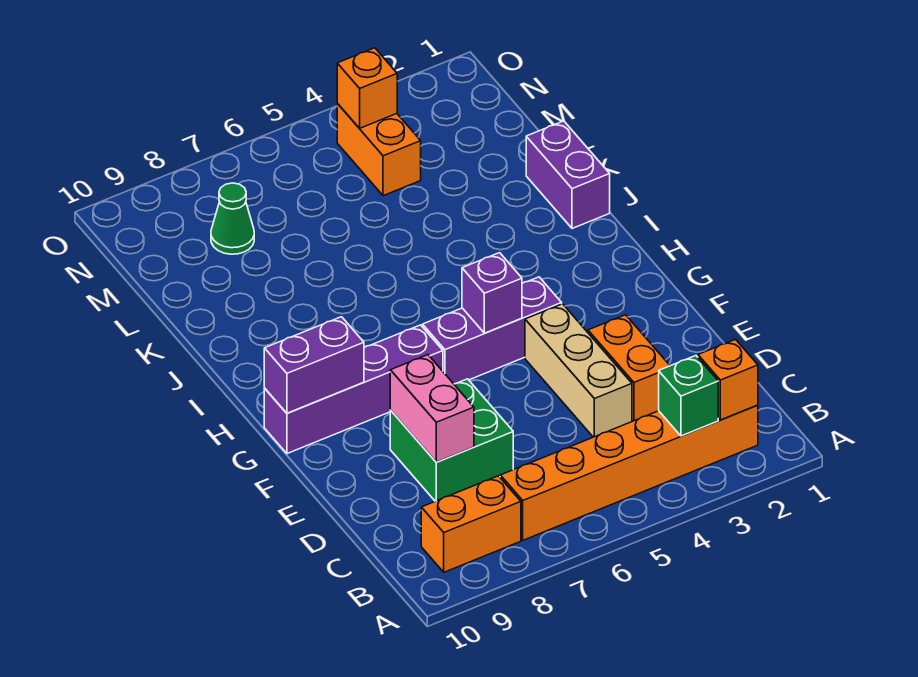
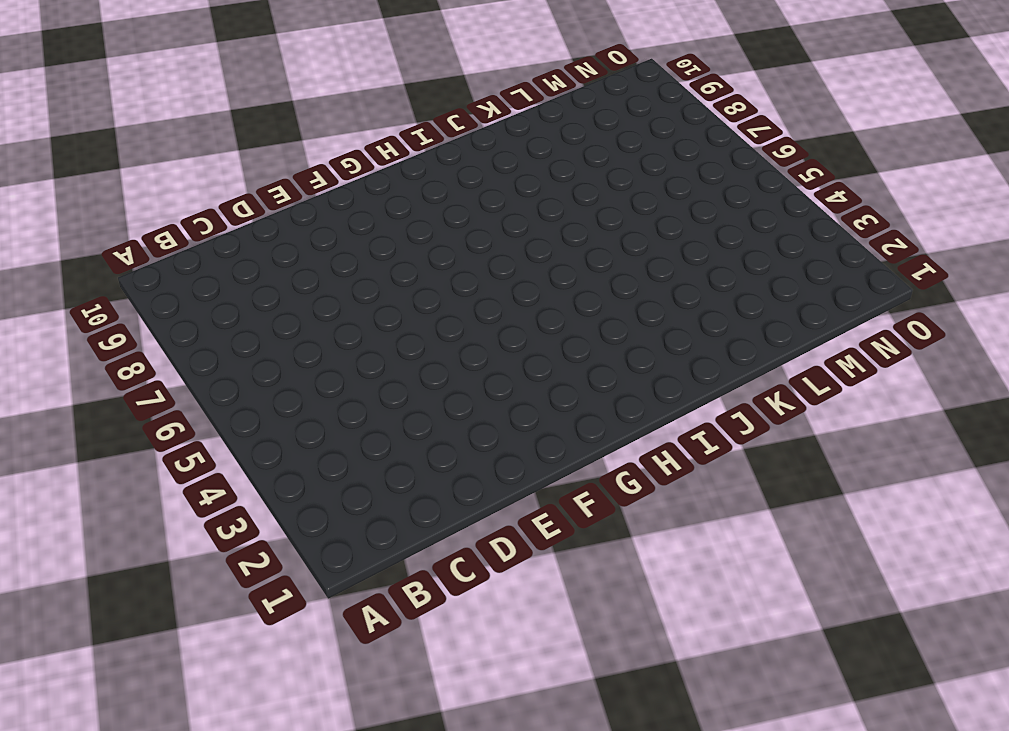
none -> orange brick B2:B7 level 1
none -> orange brick B8:B9 level 1
none -> orange brick D3:E3 level 1

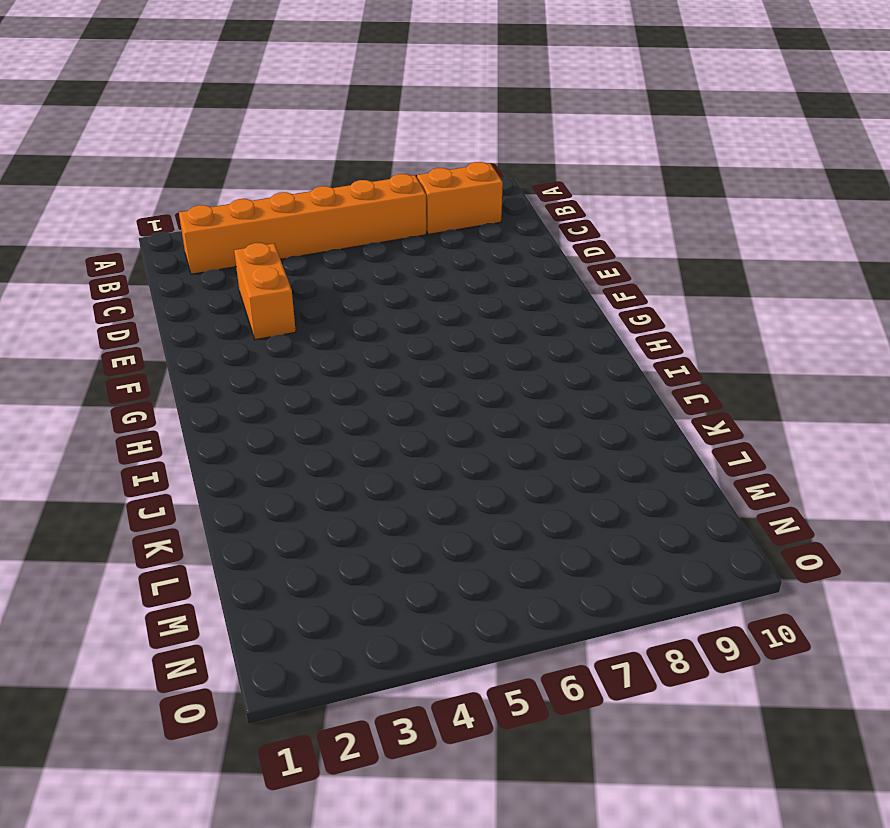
none -> tan brick D4:F4 level 1
none -> green brick D7:E8 level 1
none -> purple brick G4:G6 level 1

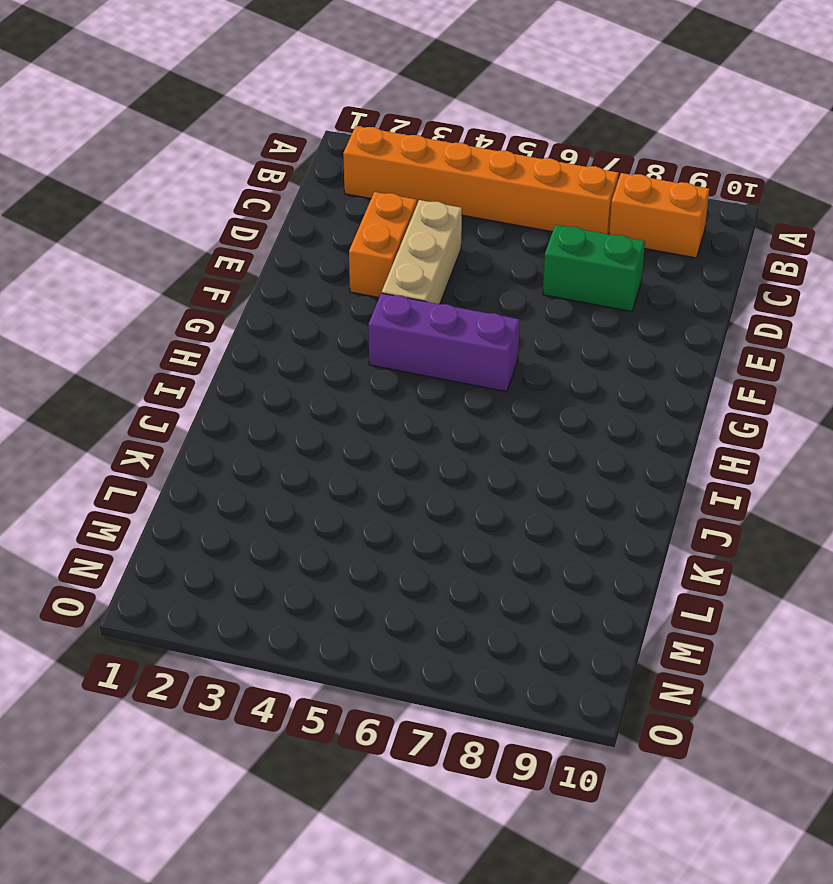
green brick D7:D8 level 1 -> green brick D7:E8 level 1
none -> purple brick G7:G10 level 1
none -> purple brick J1:K1 level 1
none -> orange brick M4:N4 level 1

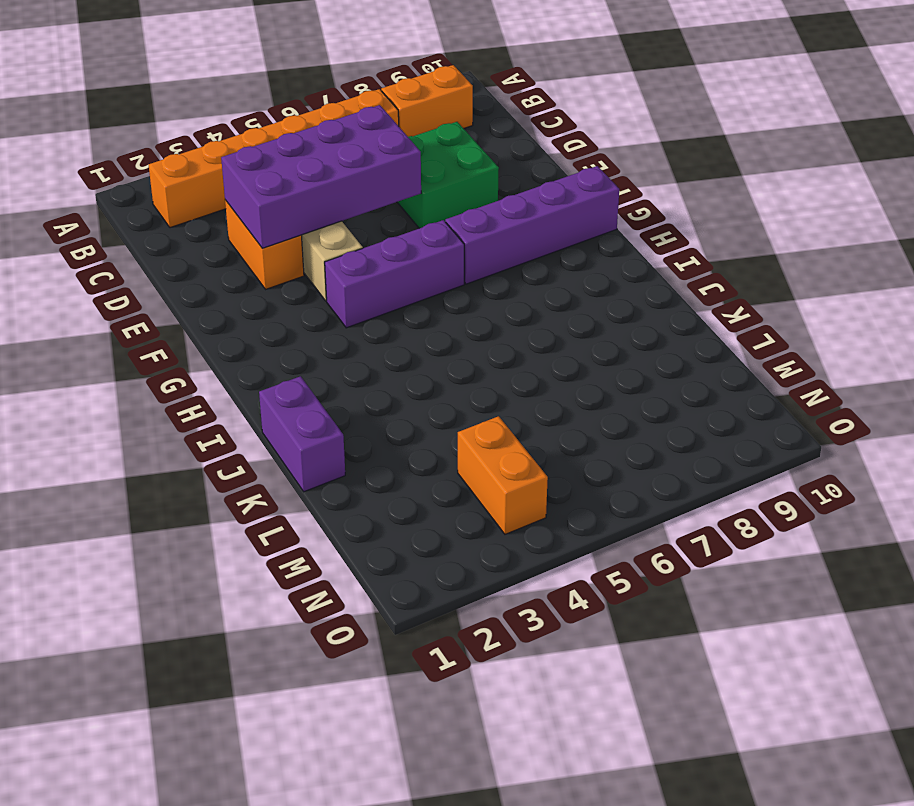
purple brick D3:E6 level 2 -> none
none -> green cone M8 level 1
none -> orange brick B2 level 2
none -> green brick B3 level 2

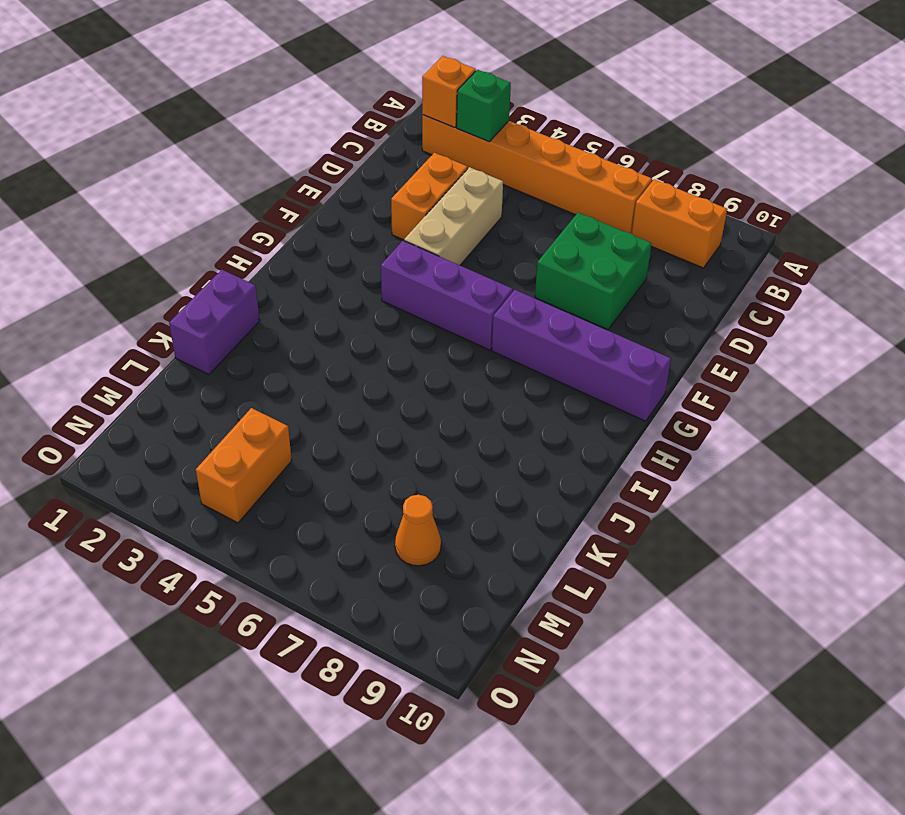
orange cone M8 level 1 -> green cone M8 level 1
none -> pink brick D8:E8 level 2
none -> purple brick G5 level 2
none -> purple brick G9:G10 level 2

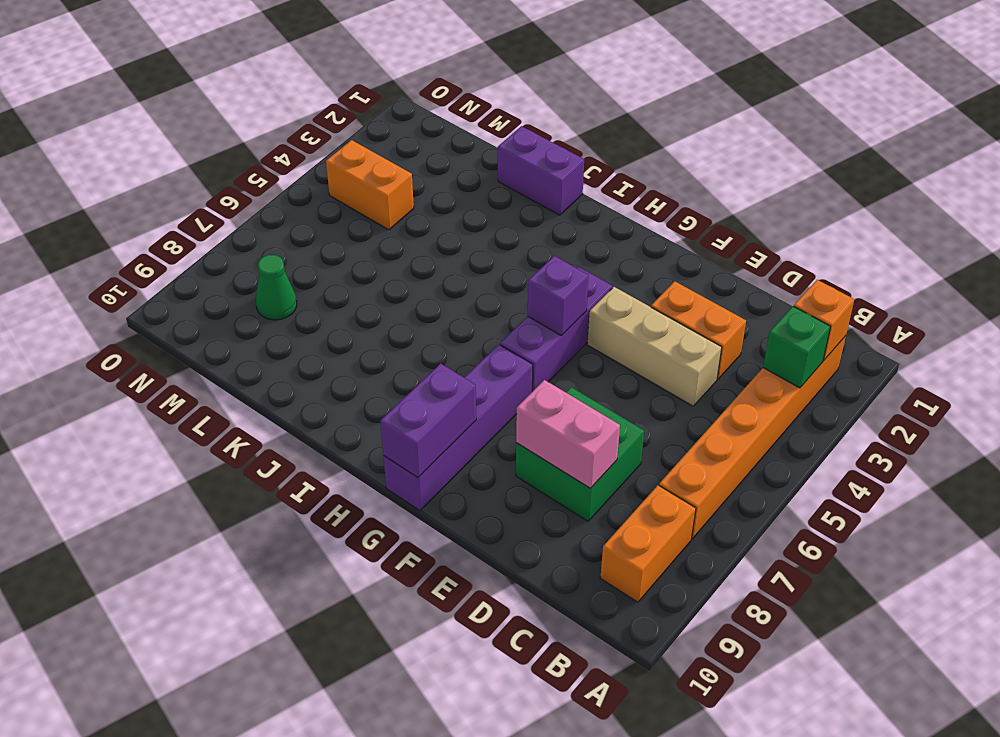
none -> orange brick N4 level 2

